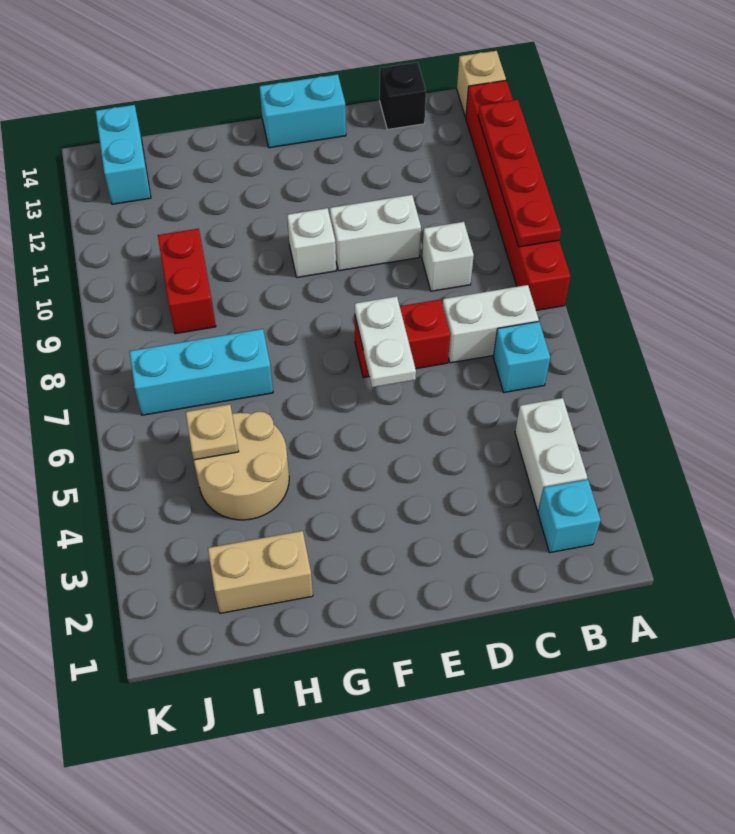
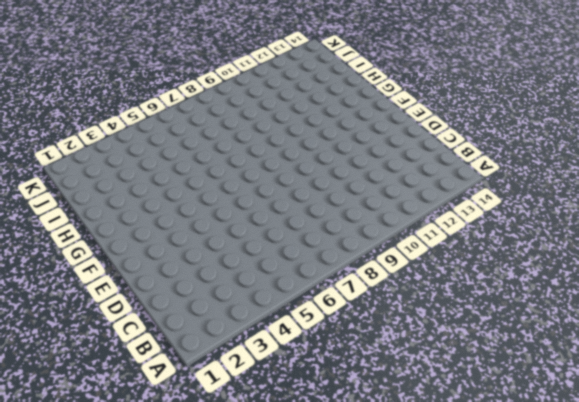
none -> red brick A8:A13 level 1
none -> tan brick A14 level 1
none -> cyan brick B2 level 1

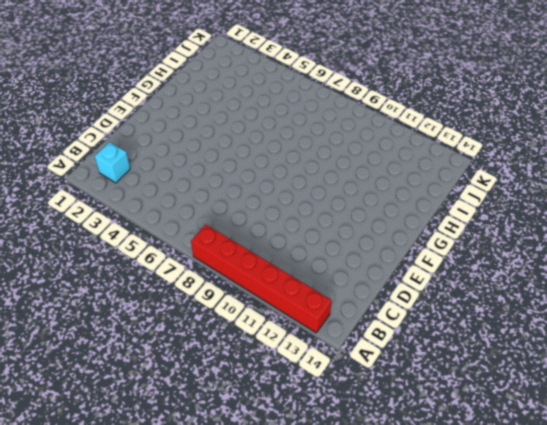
none -> tan brick A14 level 1
none -> white brick B3:B4 level 1
none -> cyan brick B6 level 1

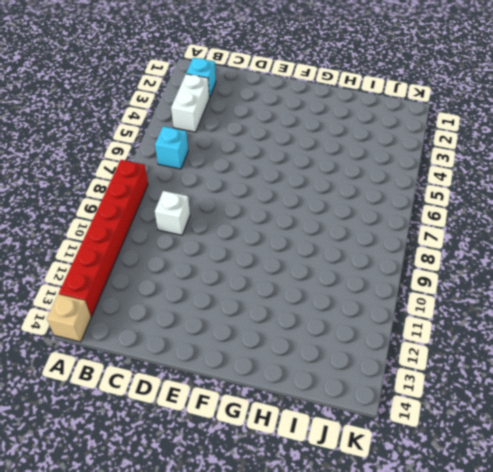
none -> white brick B7:C7 level 1
none -> black brick C14 level 1
none -> red brick D7:E7 level 1

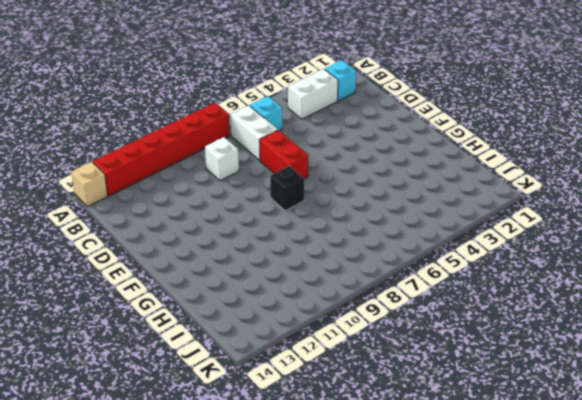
black brick F8 level 1 -> black brick C14 level 1
none -> white brick D10:E10 level 1
none -> cyan brick E14:F14 level 1
none -> white brick F10 level 1

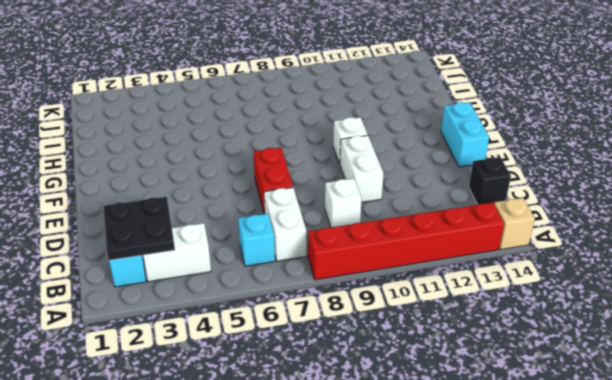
black plate B2:C3 level 2 -> none
none -> tan brick H2:I2 level 1
none -> tan round brick H4:I5 level 1
none -> cyan brick H7:J7 level 1

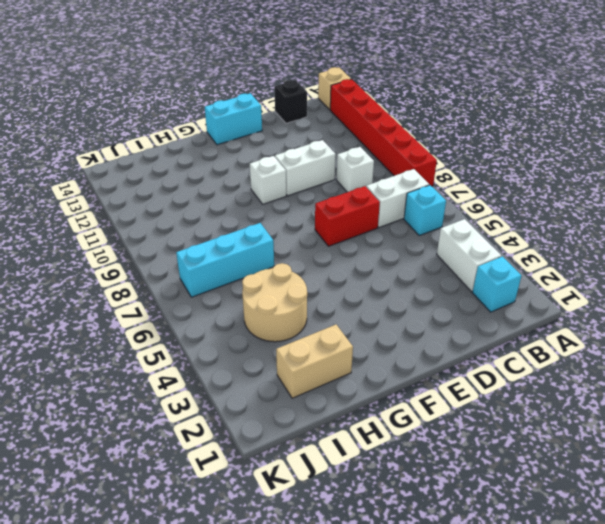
none -> red brick I9:I10 level 1
none -> cyan brick J13:J14 level 1
none -> red plate A9:A12 level 2

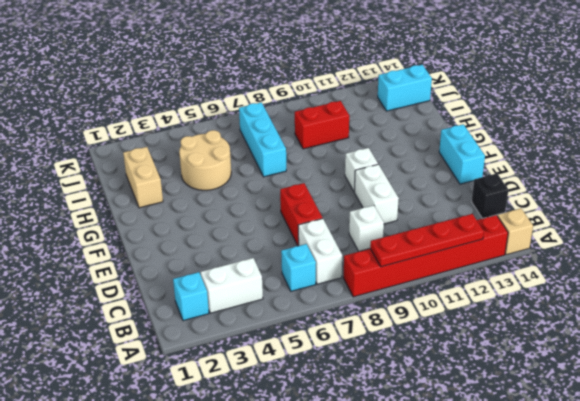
none -> white plate E6:E7 level 2
none -> tan plate I5 level 2

